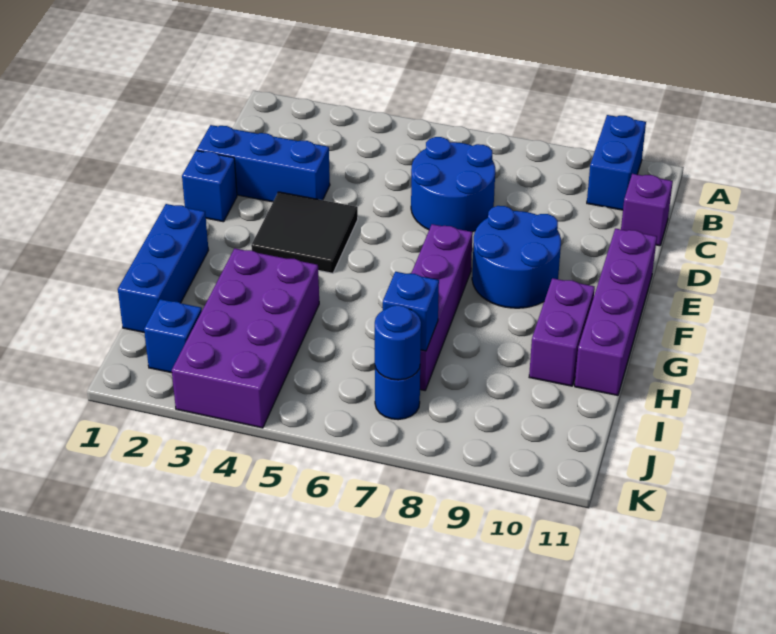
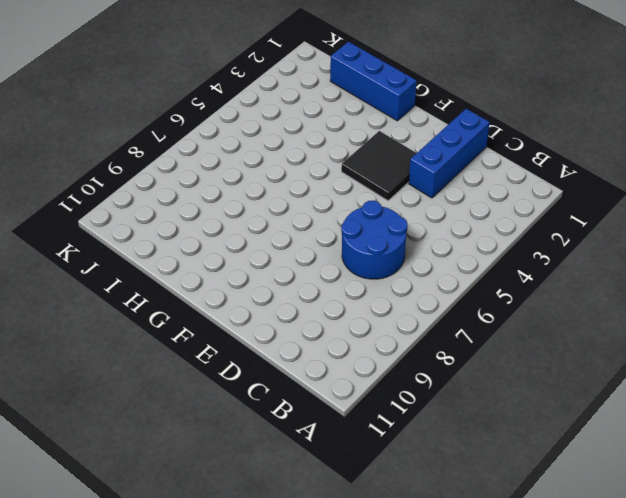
none -> blue brick A10:B10 level 1
none -> purple brick C11 level 1
none -> blue brick E1 level 1

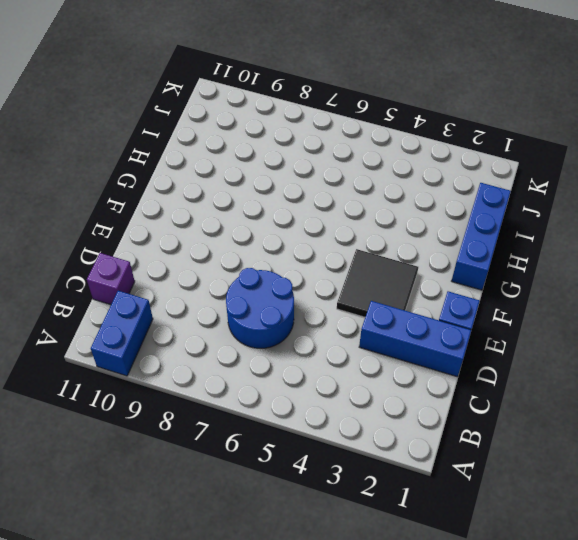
none -> blue round brick E8:F9 level 1
none -> purple brick E11:H11 level 1
none -> purple brick F7:I7 level 1

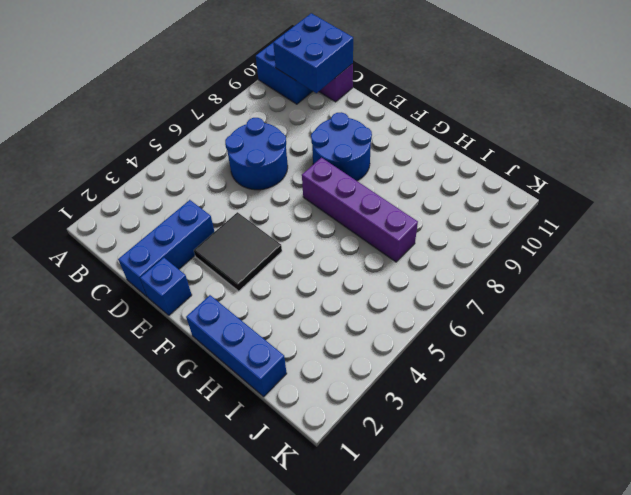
blue brick B10:C11 level 2 -> none
none -> purple brick E11:H11 level 1
none -> purple brick G10:H10 level 1
none -> purple brick H3:K4 level 1

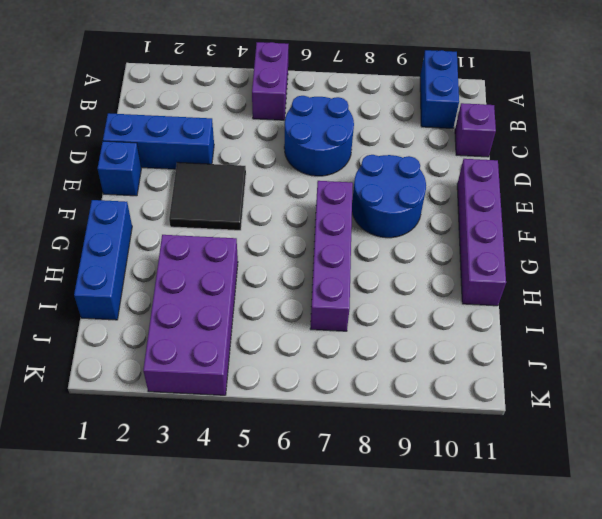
purple brick A5:B5 level 1 -> purple brick G10:H10 level 1
none -> blue brick J2 level 1
none -> blue round brick J7 level 1
none -> blue brick I7 level 2

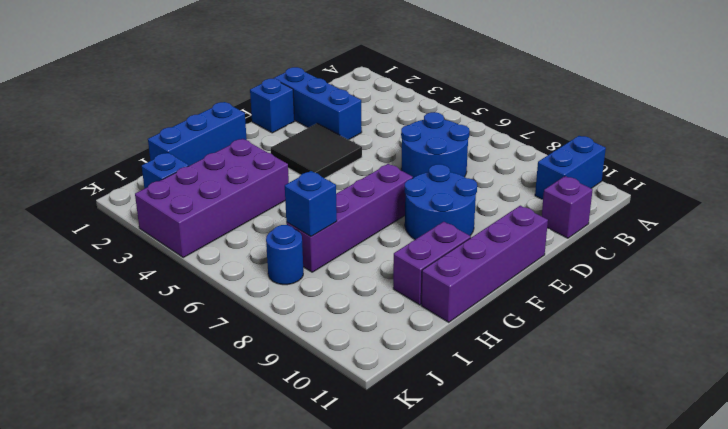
none -> blue round brick J7 level 2

